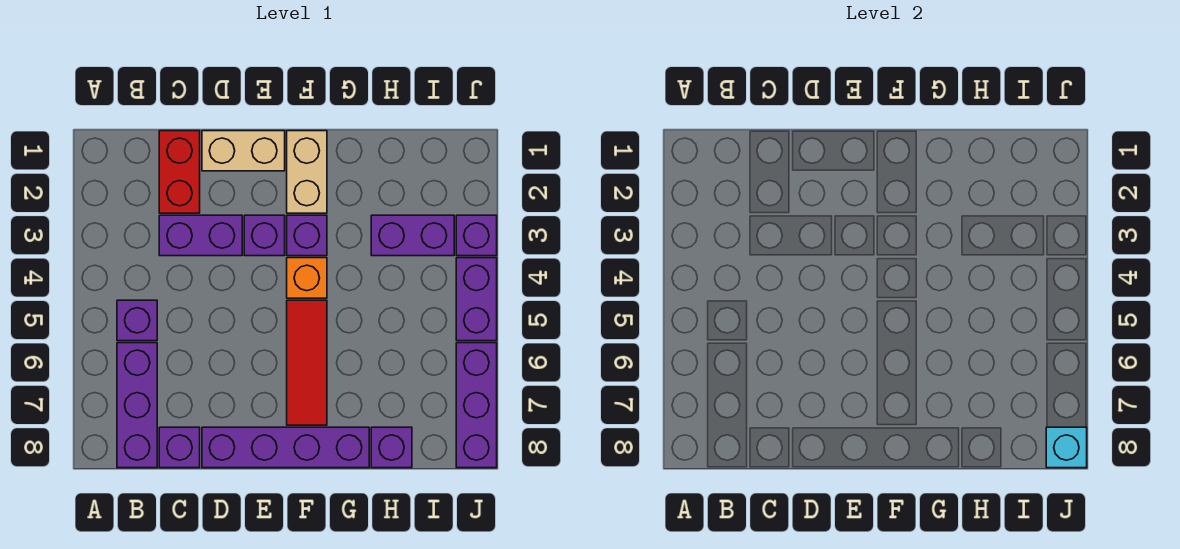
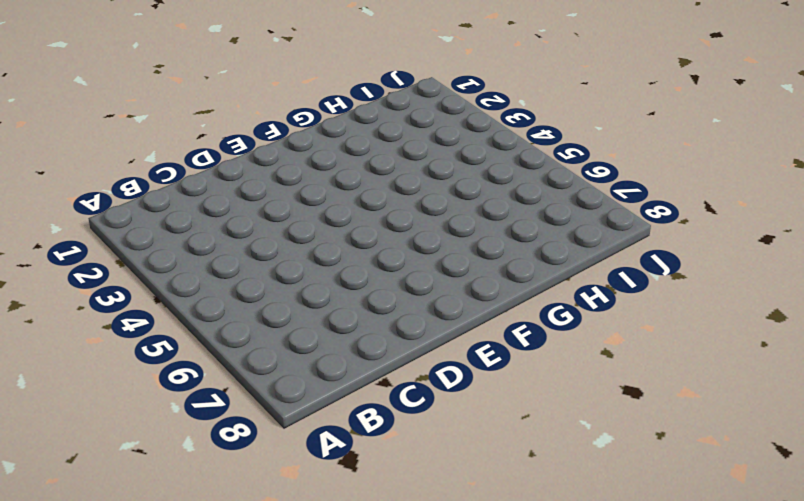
none -> purple brick B5 level 1
none -> purple brick B6:B8 level 1
none -> red brick C1:C2 level 1

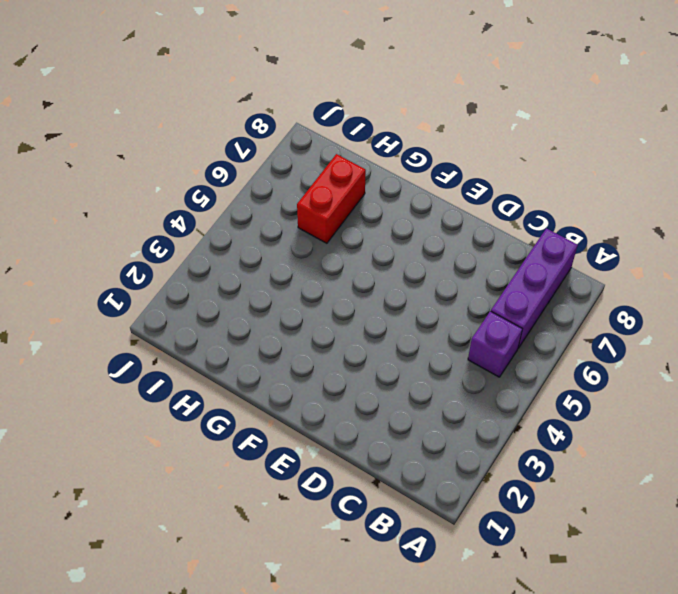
red brick H6:H7 level 1 -> red brick C1:C2 level 1
none -> purple brick C3:D3 level 1
none -> purple brick C8 level 1
none -> tan brick D1:E1 level 1

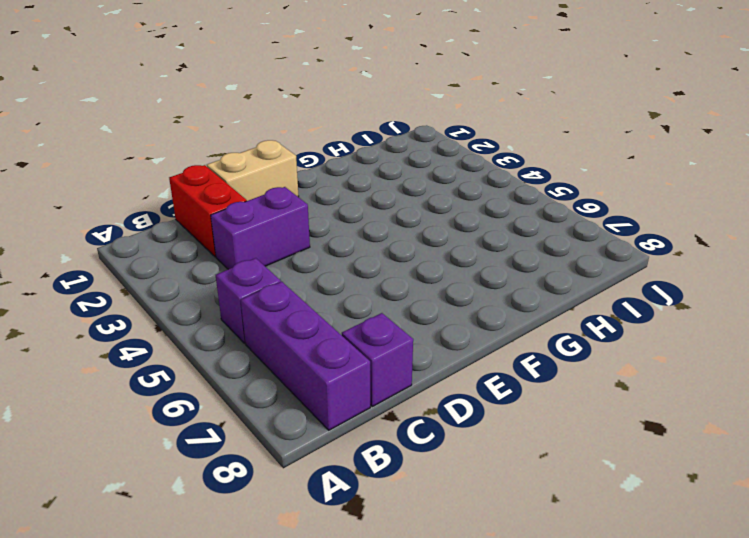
none -> purple brick D8:G8 level 1
none -> purple brick E3 level 1
none -> tan brick F1:F2 level 1

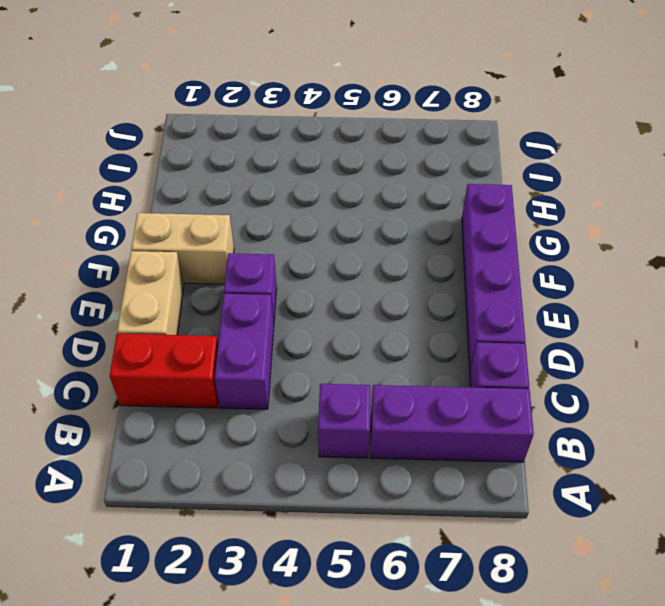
none -> purple brick F3 level 1
none -> orange brick F4 level 1
none -> red tile F5:F7 level 1

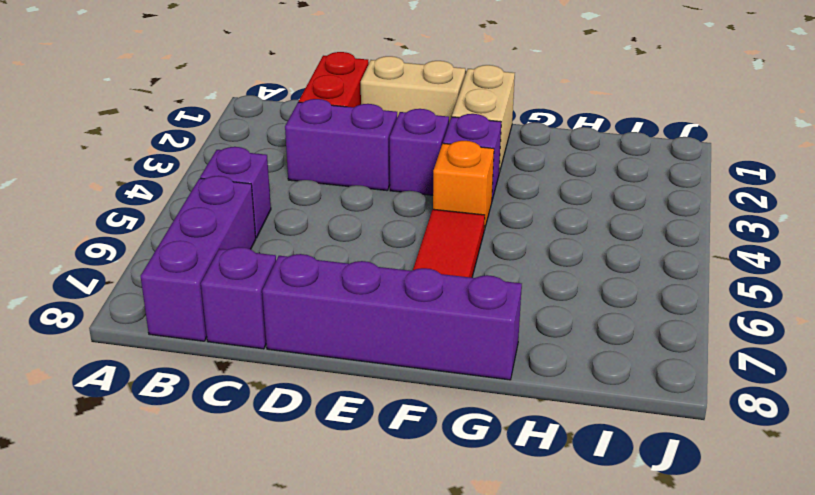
none -> purple brick H3:I3 level 1
none -> purple brick H8 level 1
none -> purple brick J3 level 1

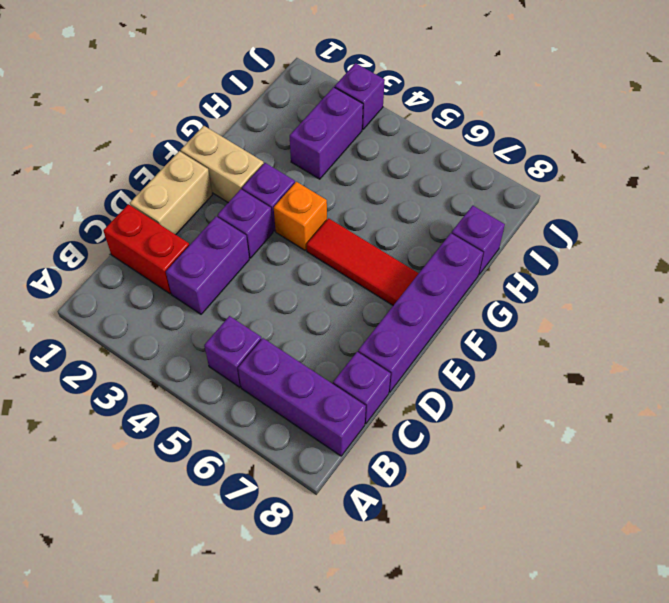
none -> purple brick J4:J5 level 1
none -> purple brick J6:J8 level 1
none -> cyan brick J8 level 2

